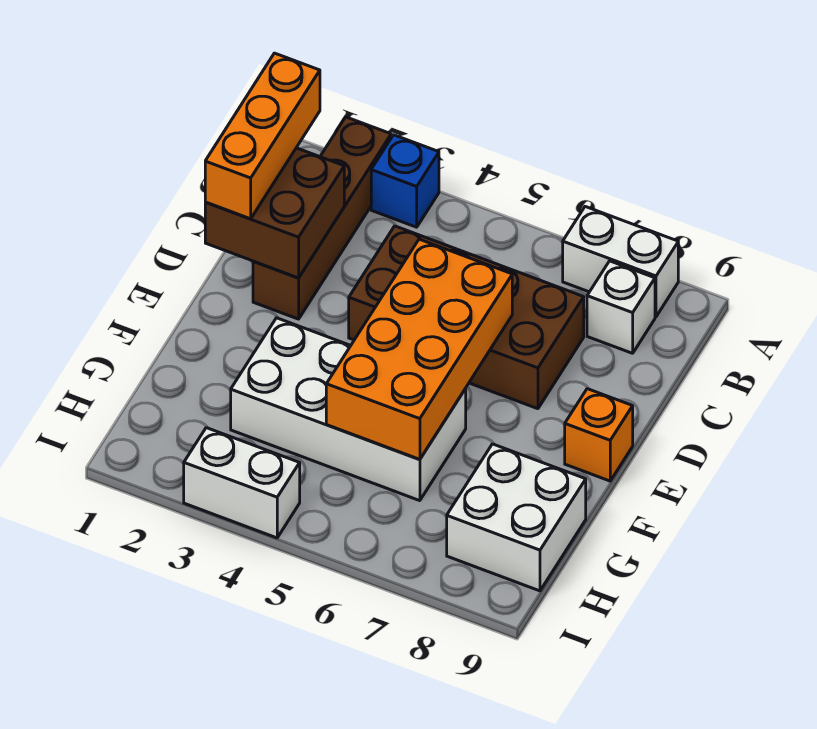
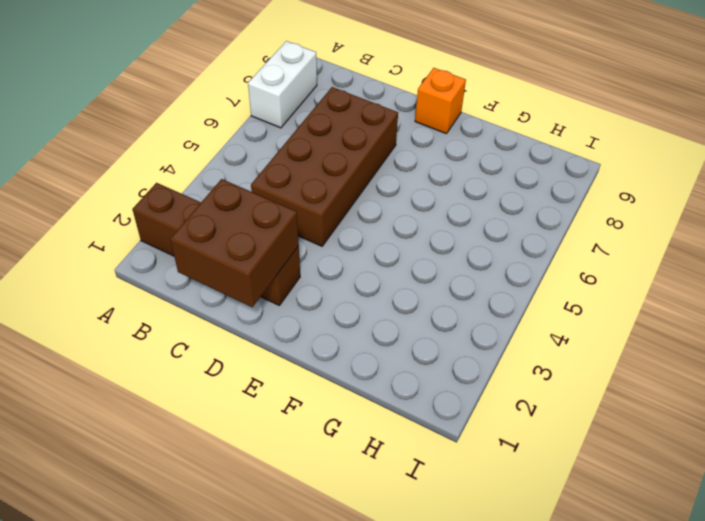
none -> blue brick A3 level 1
none -> white brick B8 level 1
none -> white brick F3:G6 level 1

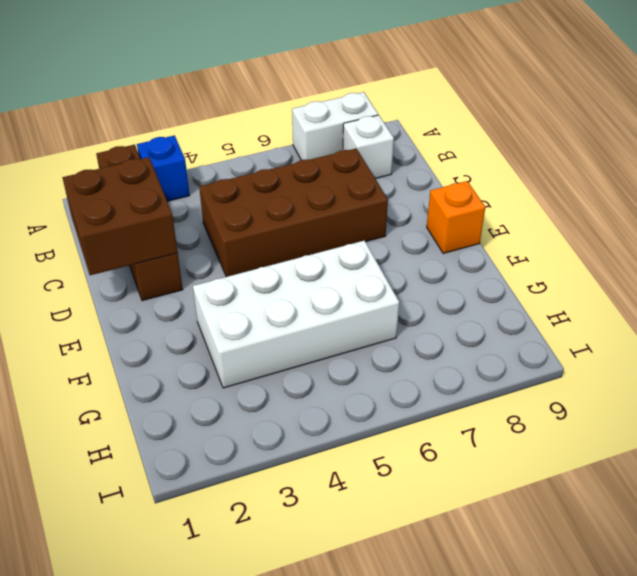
none -> white brick G8:H9 level 1
none -> white brick I3:I4 level 1
none -> orange brick D5:G6 level 2

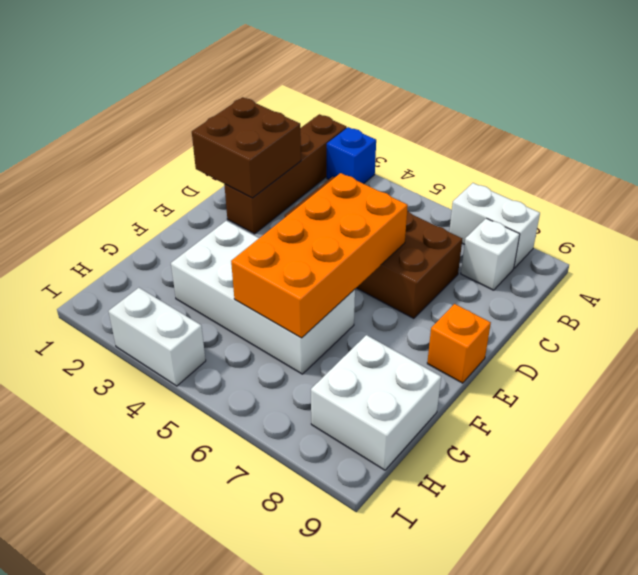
none -> orange brick B1:D1 level 3

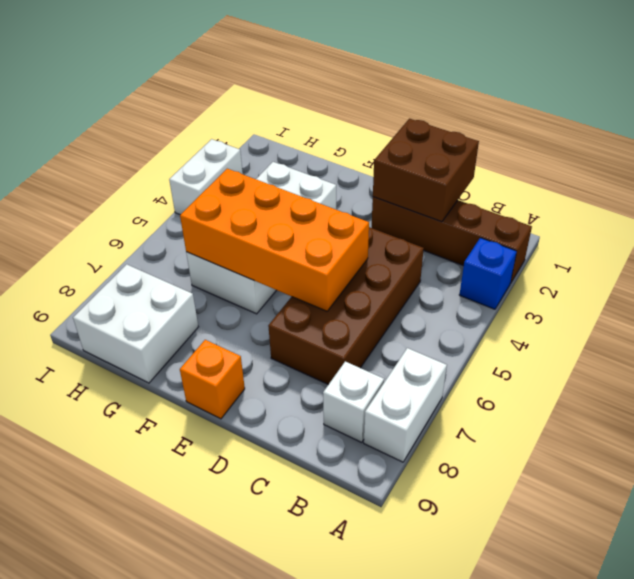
none -> orange brick B1:D1 level 3

